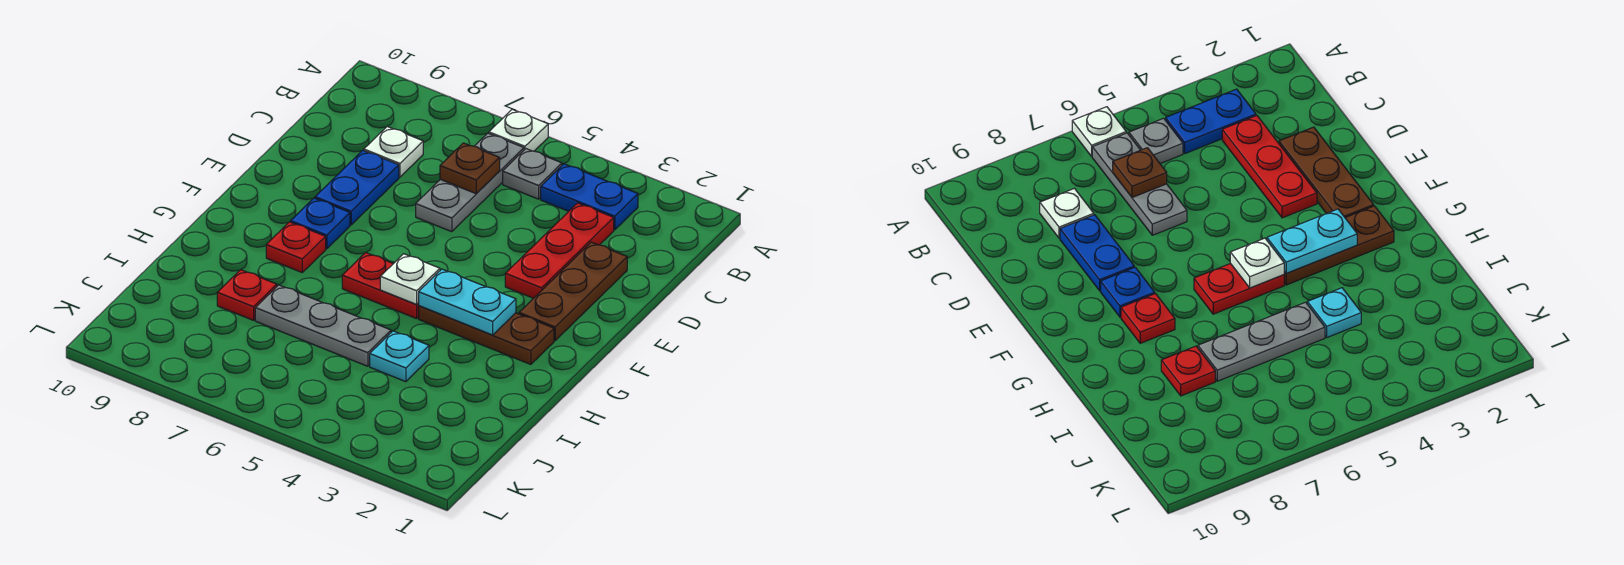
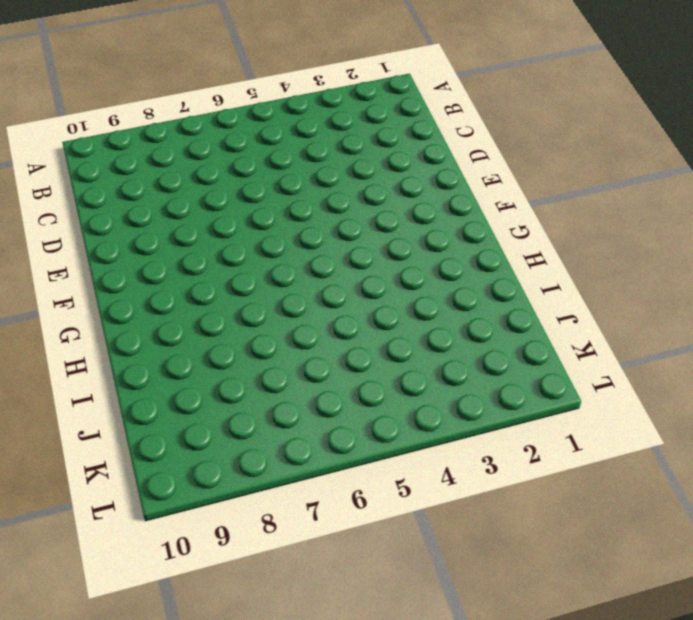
none -> white plate A6 level 1
none -> blue plate B3:B4 level 1
none -> grey plate B5 level 1

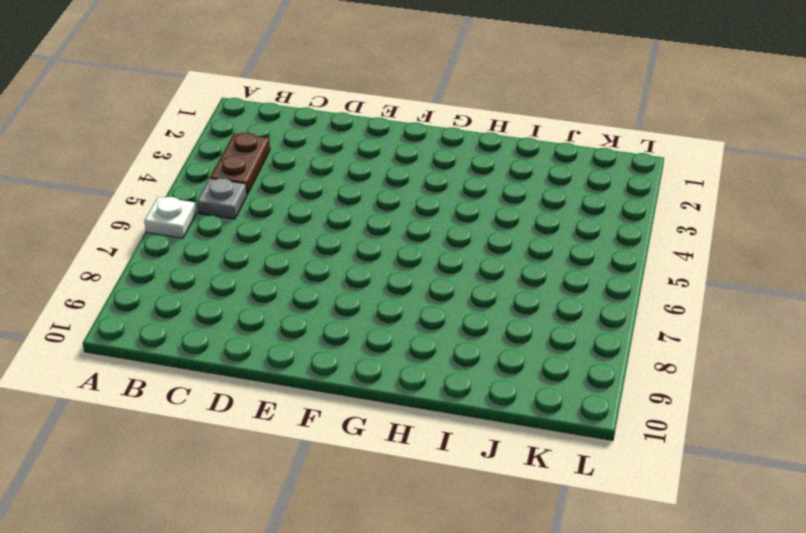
brown plate B3:B4 level 1 -> blue plate B3:B4 level 1
none -> grey plate B6:D6 level 1
none -> red plate C3:E3 level 1
none -> white plate C8 level 1

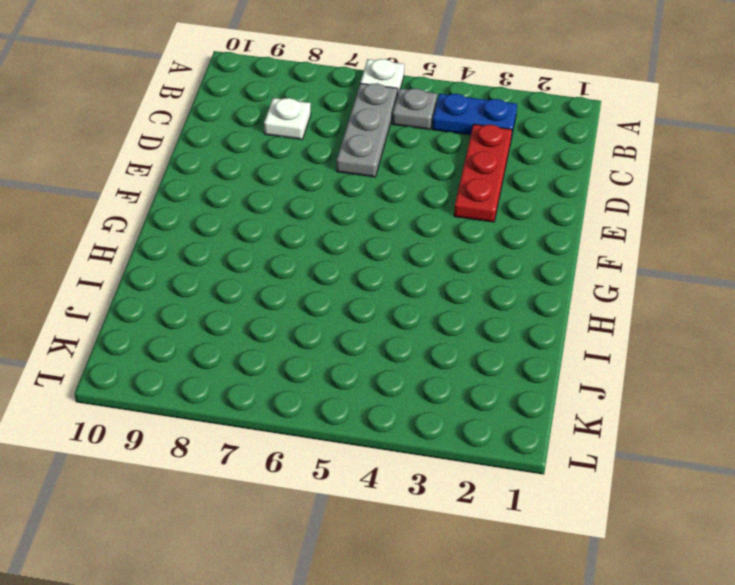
none -> brown plate D2:F2 level 1
none -> blue plate D8:E8 level 1
none -> blue plate F8 level 1

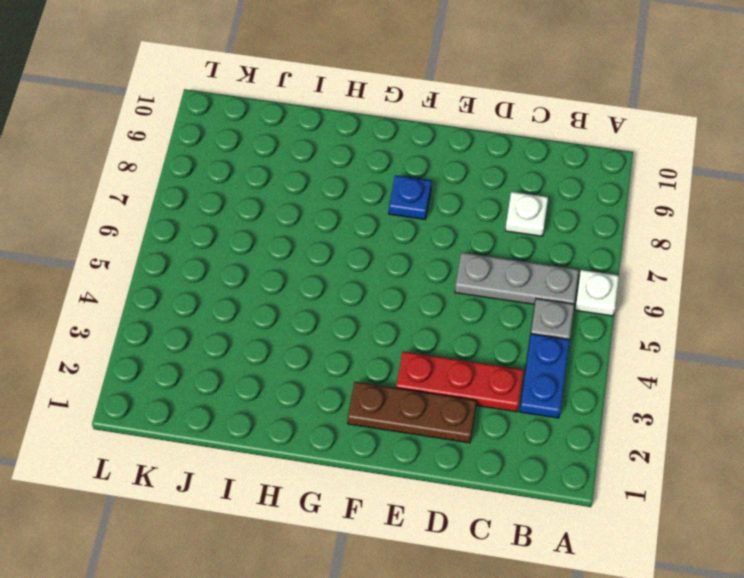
none -> blue plate D8:E8 level 1
none -> brown plate G2:G4 level 1
none -> red plate G5:G6 level 1

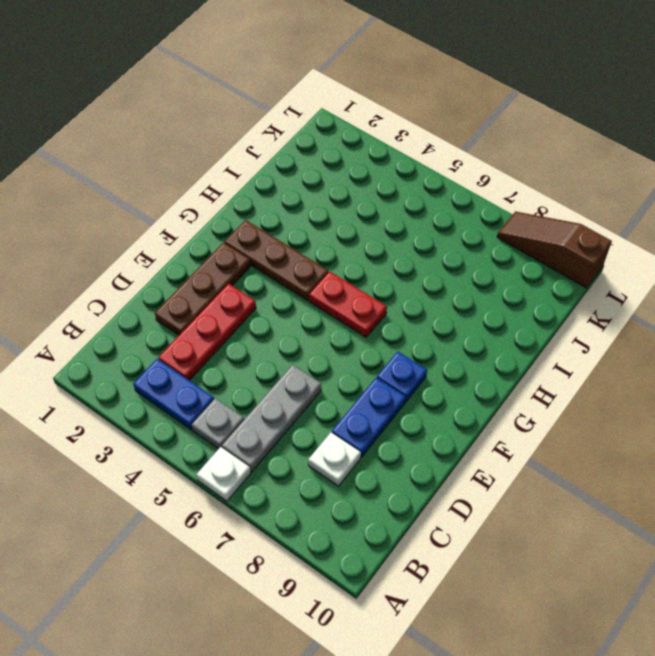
brown slope L8:L10 level 1 top 10 -> none
none -> red plate G8 level 1
none -> cyan plate I4 level 1
none -> grey plate I5:I7 level 1

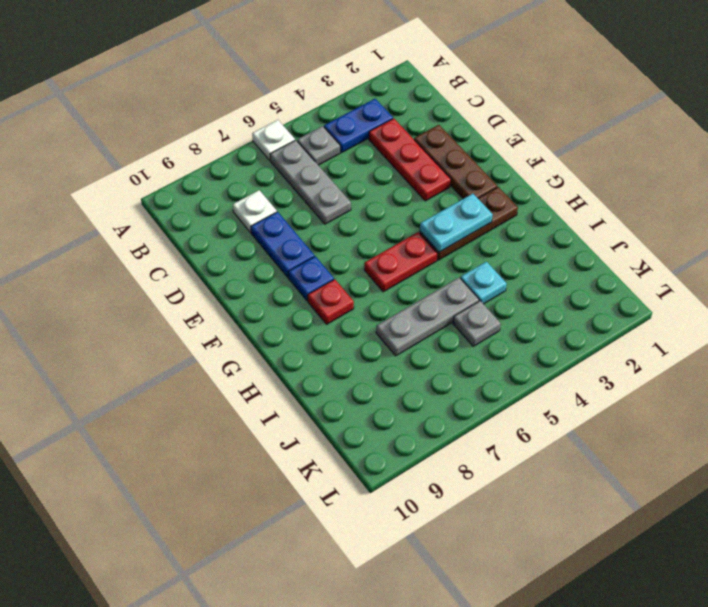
grey plate J5 level 1 -> none
none -> red plate I8 level 1
none -> brown plate C6 level 2
none -> white plate G5 level 2

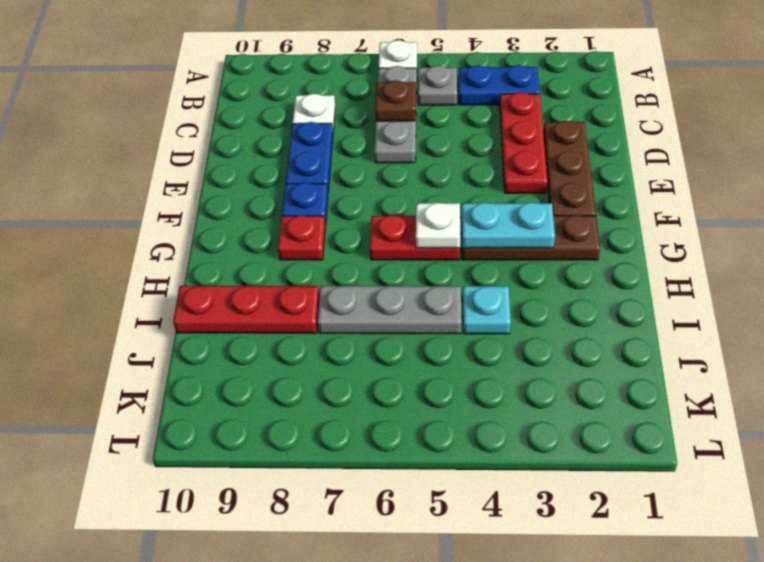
red plate I8:I10 level 1 -> red plate I8 level 1

